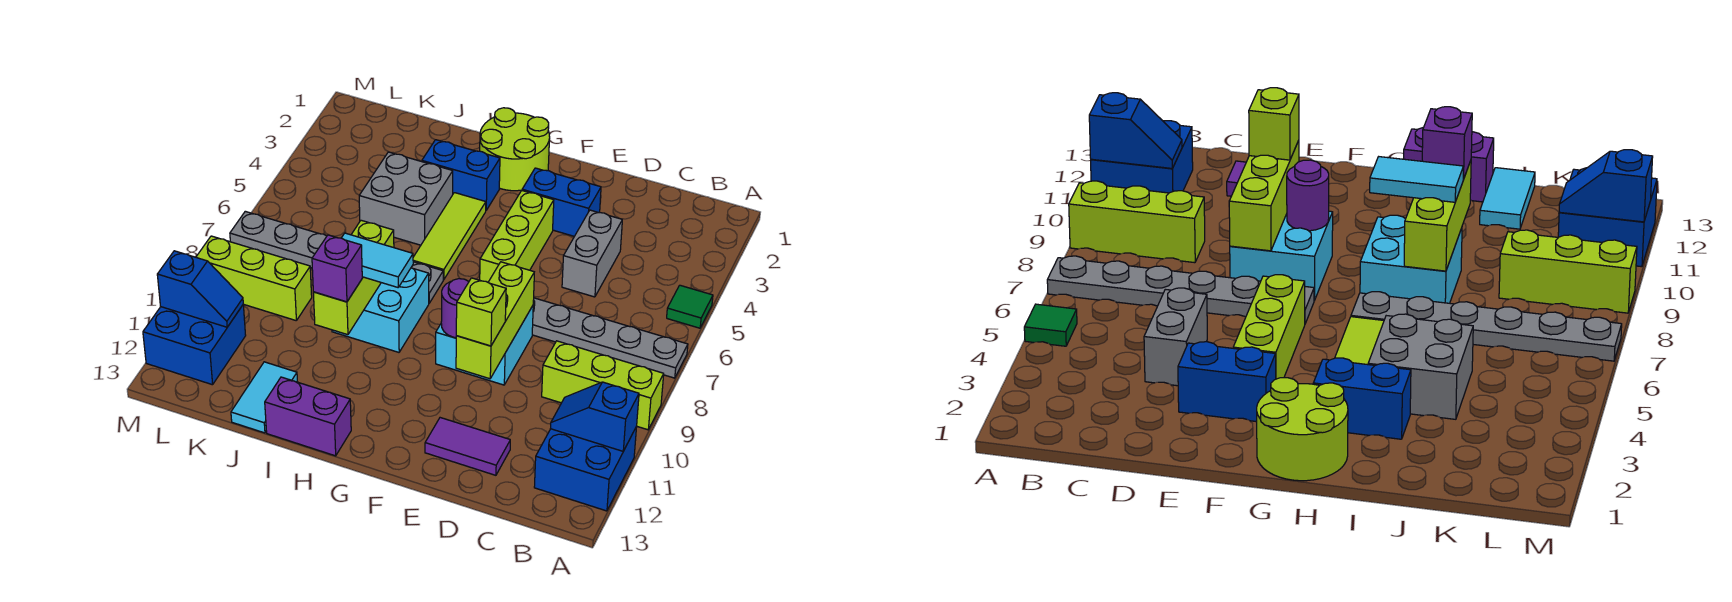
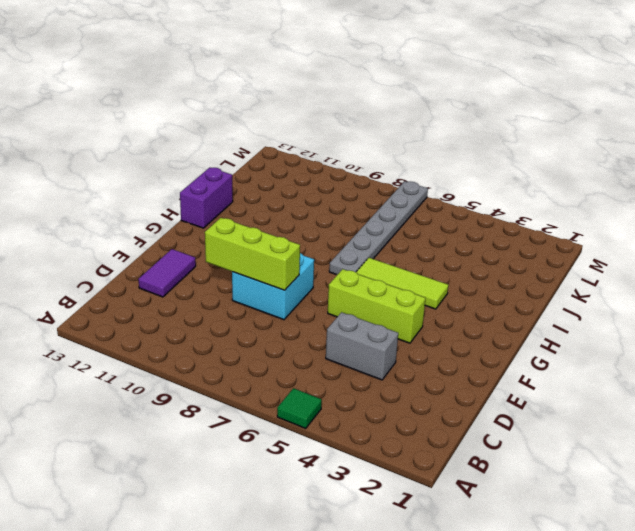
none -> grey plate A7:F7 level 1
none -> lime brick A9:C9 level 1
none -> blue brick A11:B12 level 1

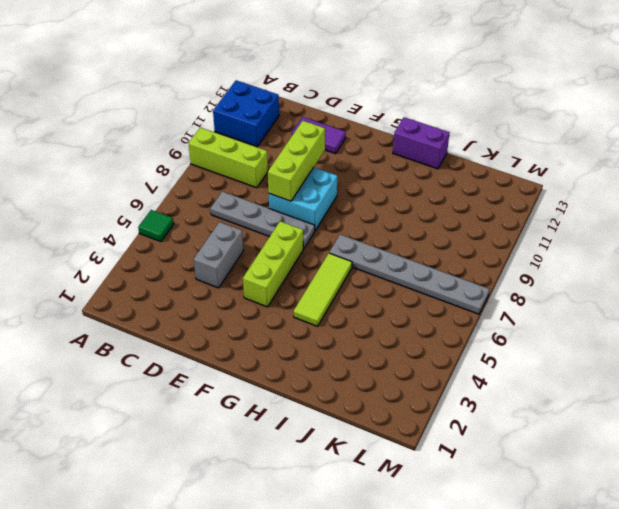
grey plate C7:F7 level 1 -> grey plate A7:F7 level 1
none -> blue brick E3:F3 level 1
none -> lime round brick G1:H2 level 1
none -> blue brick H3:I3 level 1

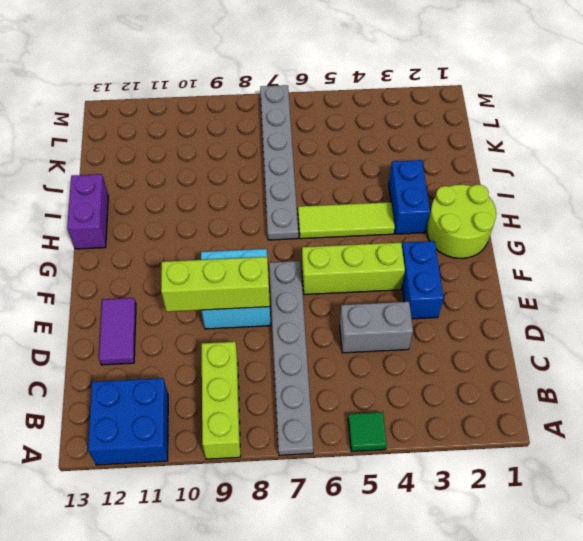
none -> cyan brick H8:I9 level 1
none -> grey brick I4:J5 level 1
none -> cyan tile J12:J13 level 1

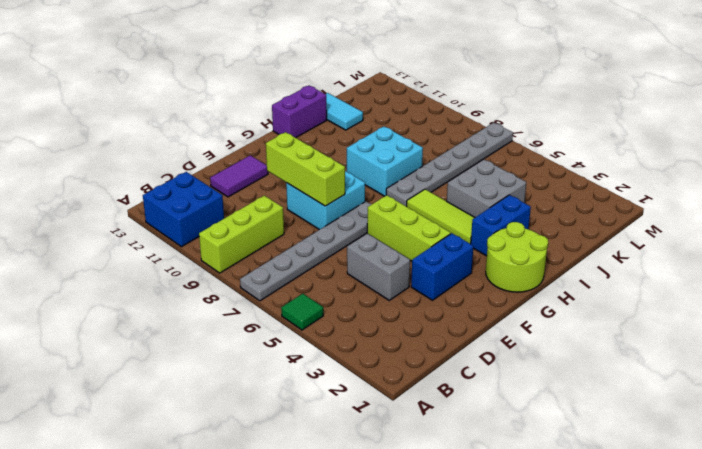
none -> lime brick K9:M9 level 1
none -> blue brick L11:M12 level 1
none -> blue slope A11:B11 level 2 top A

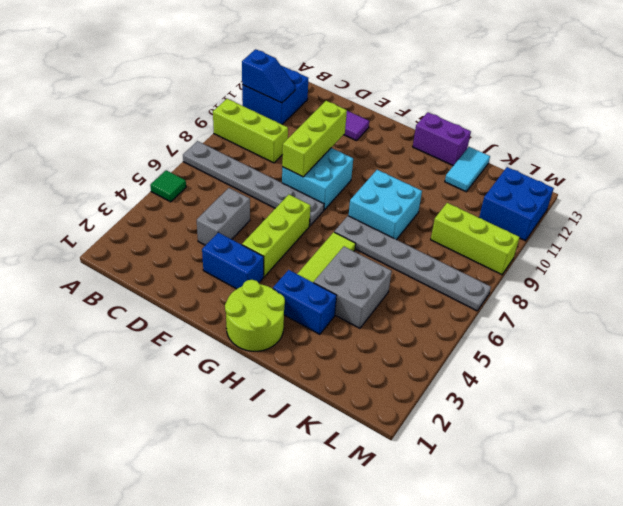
none -> purple round brick F9 level 2
none -> lime brick I8:I10 level 2
none -> blue slope L11:M11 level 2 top M

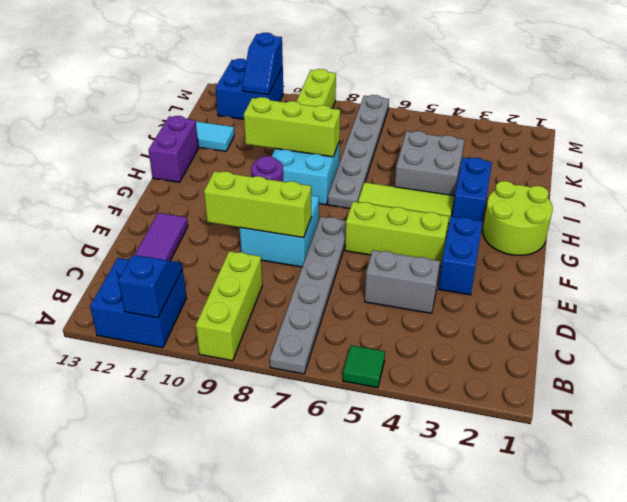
none -> lime brick E10 level 3
none -> cyan tile H9:I9 level 3
none -> purple brick I10 level 3

